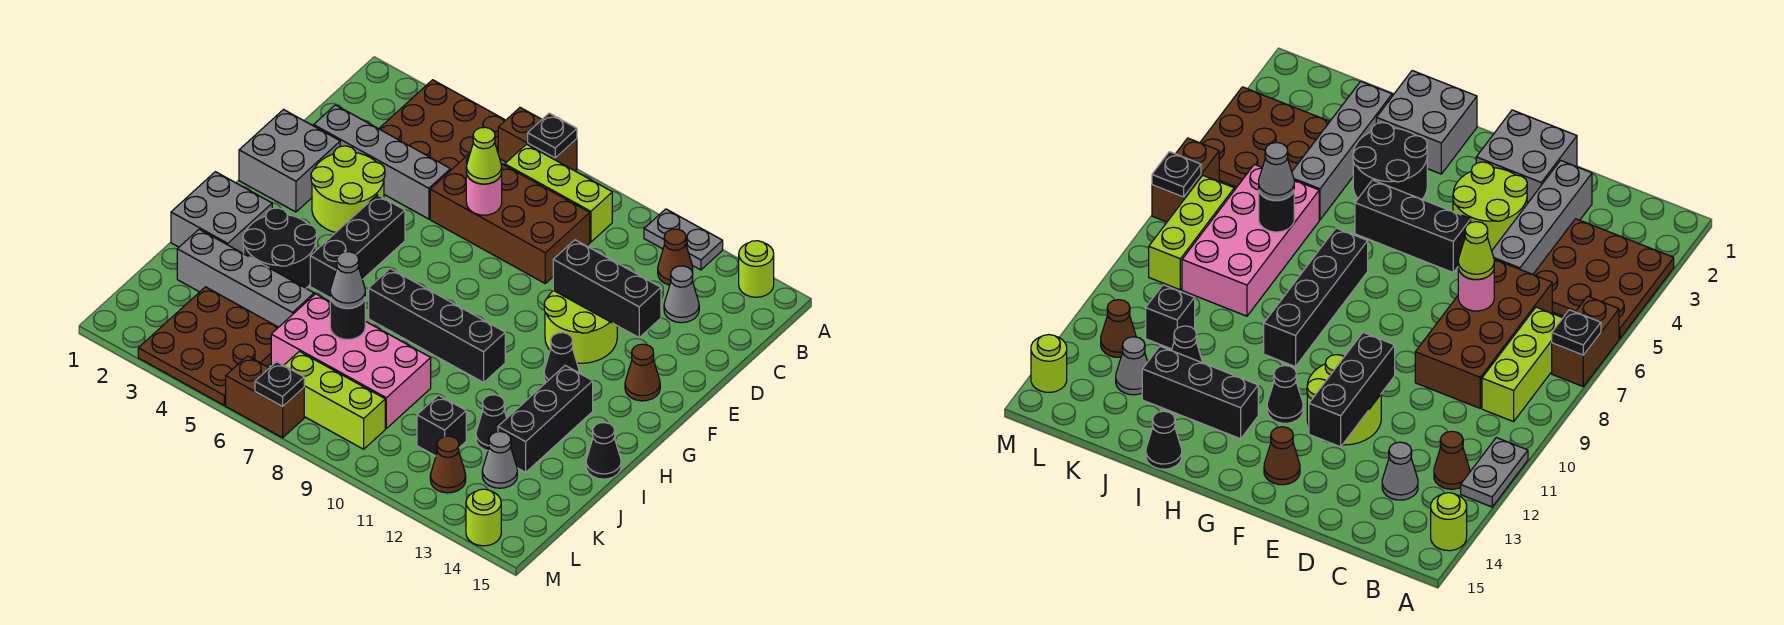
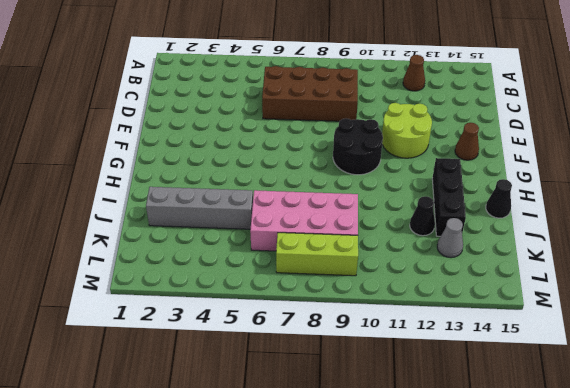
black round brick F9:G10 level 1 -> black round brick H3:I4 level 1
none -> brown plate A3:C5 level 1
none -> brown brick A6:A7 level 1
none -> grey plate A11:A12 level 1
none -> lime round brick A14 level 1

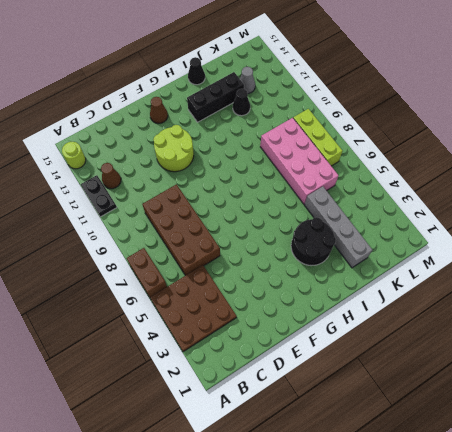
black plate A11:A12 level 1 -> grey plate A11:A12 level 1
none -> lime brick B7:B9 level 1
none -> grey cone C13 level 1
none -> grey brick D2:D5 level 1
none -> grey brick E1:F2 level 1

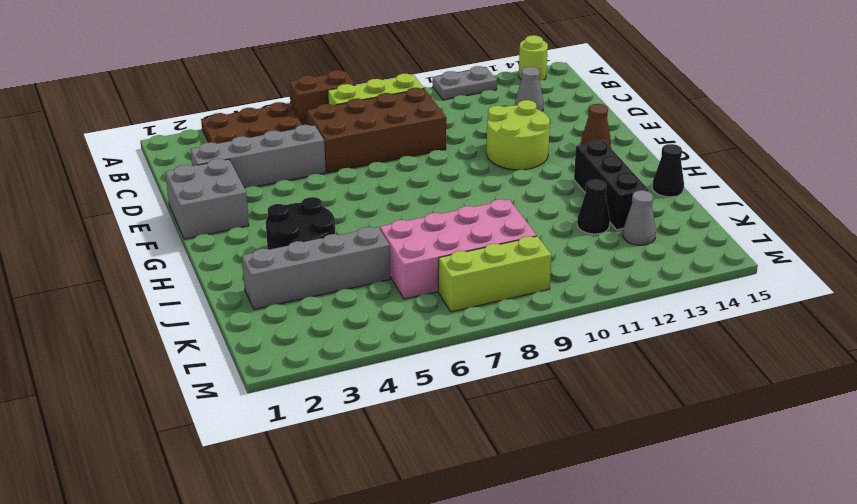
none -> brown cone B12 level 1
none -> lime round brick E3:F4 level 1
none -> black brick F5:H5 level 1
none -> black cone G12 level 1

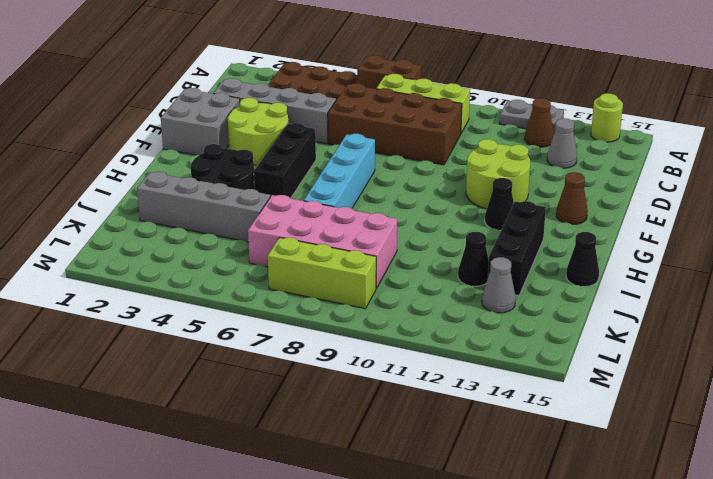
cyan brick F7:I7 level 1 -> black brick H7:H10 level 1
none -> grey brick H1:I2 level 1
none -> brown plate K3:M5 level 1
none -> black brick K11 level 1
none -> brown cone L12 level 1

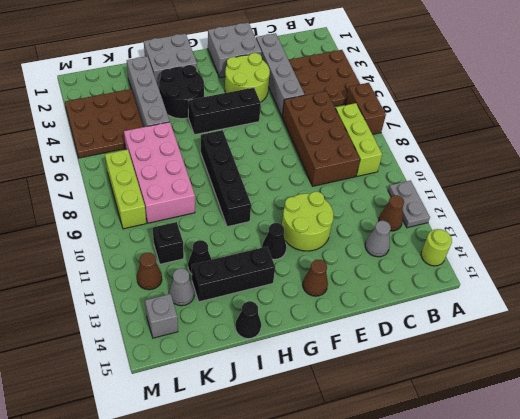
grey brick L14 level 1 -> none
none -> brown brick M6:M7 level 1
none -> lime round brick M14 level 1
none -> black plate A7 level 2
none -> pink round brick D7 level 2

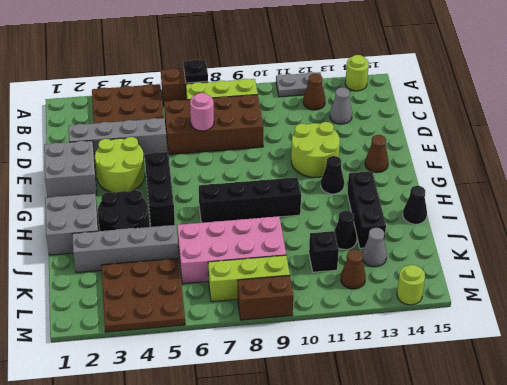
brown brick M8:M9 level 1 -> brown brick M6:M7 level 1
none -> black brick E11:E13 level 2
none -> black round brick J7 level 2
none -> black plate M7 level 2
none -> lime cone D7 level 3

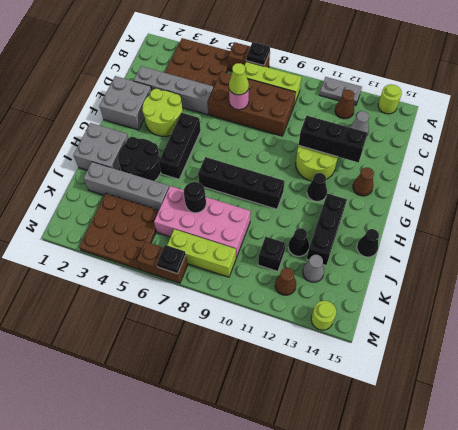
none -> grey cone J7 level 3

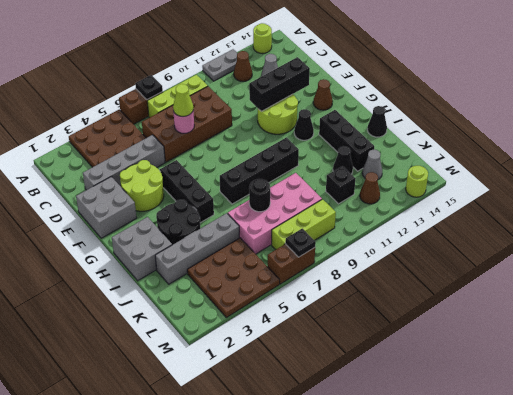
none -> grey cone J7 level 3

